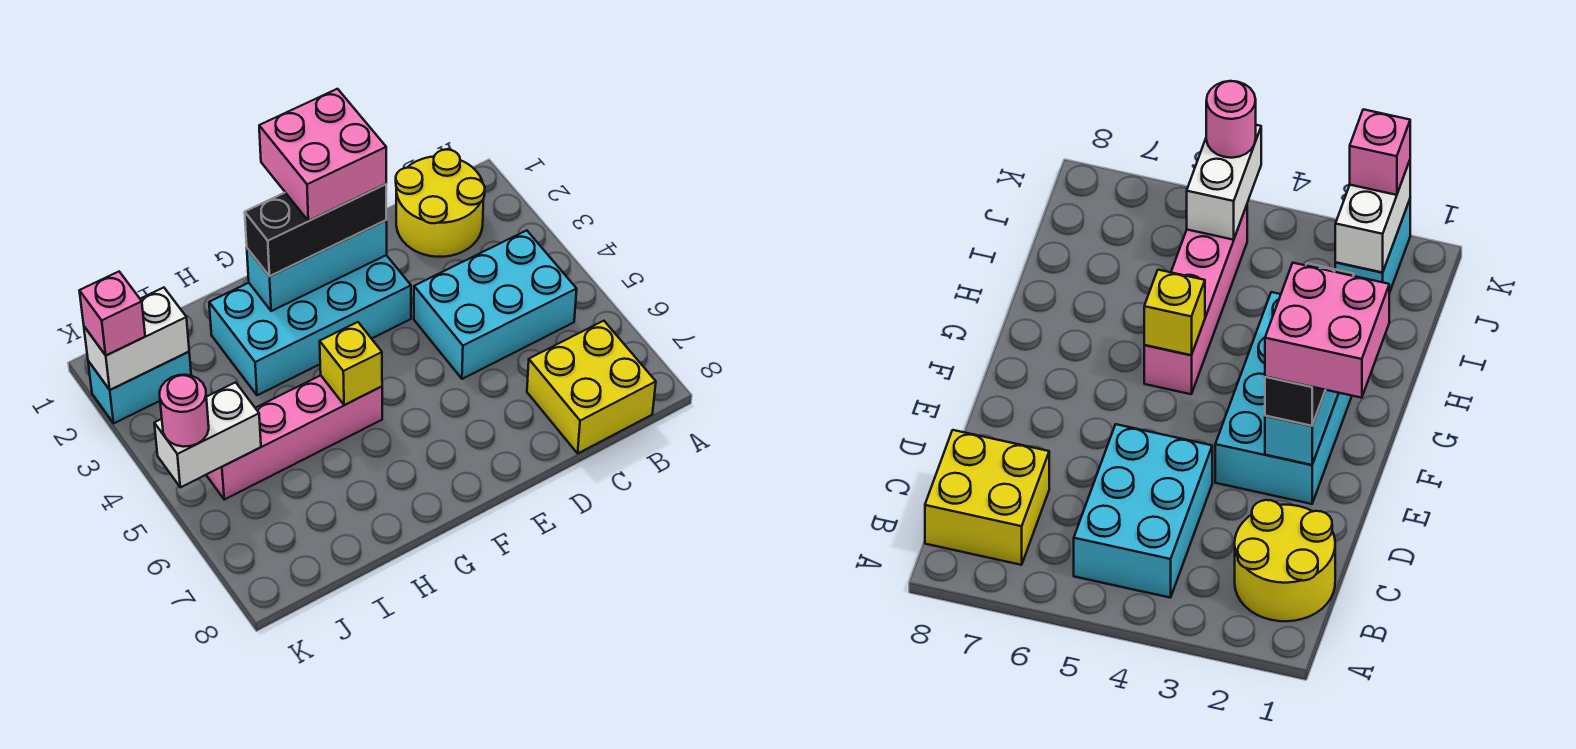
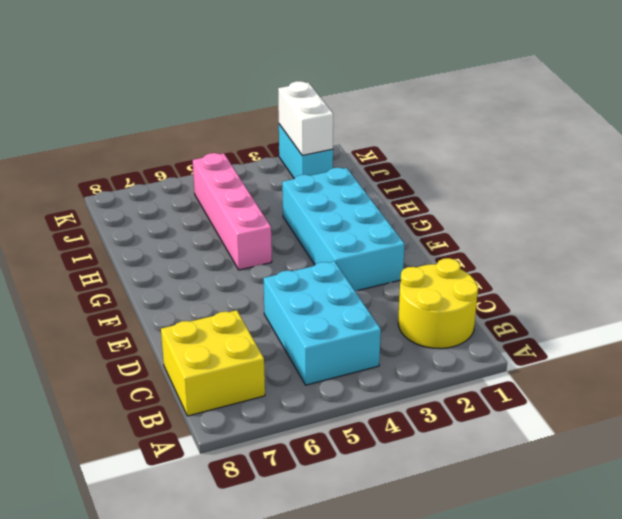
none -> cyan brick E2:G2 level 2
none -> yellow brick G5 level 2
none -> white brick J5:K5 level 2

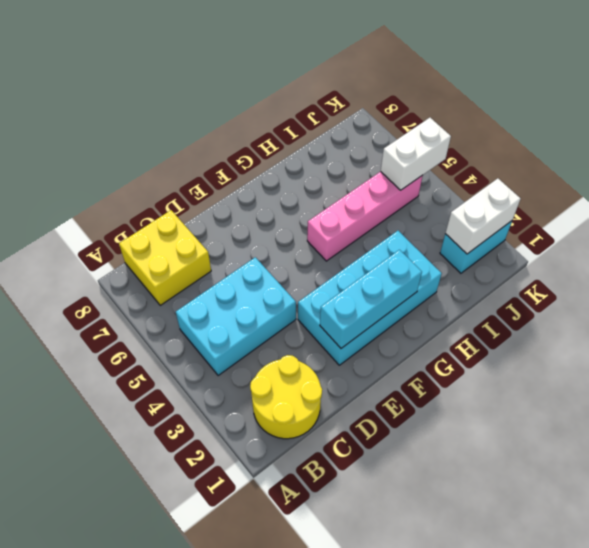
none -> yellow brick G5 level 2
none -> black brick E2:G2 level 3
none -> pink brick K2 level 3

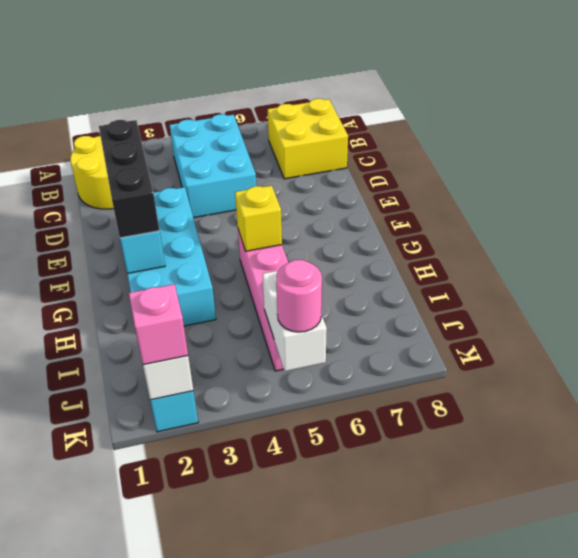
none -> pink brick E1:F2 level 4

